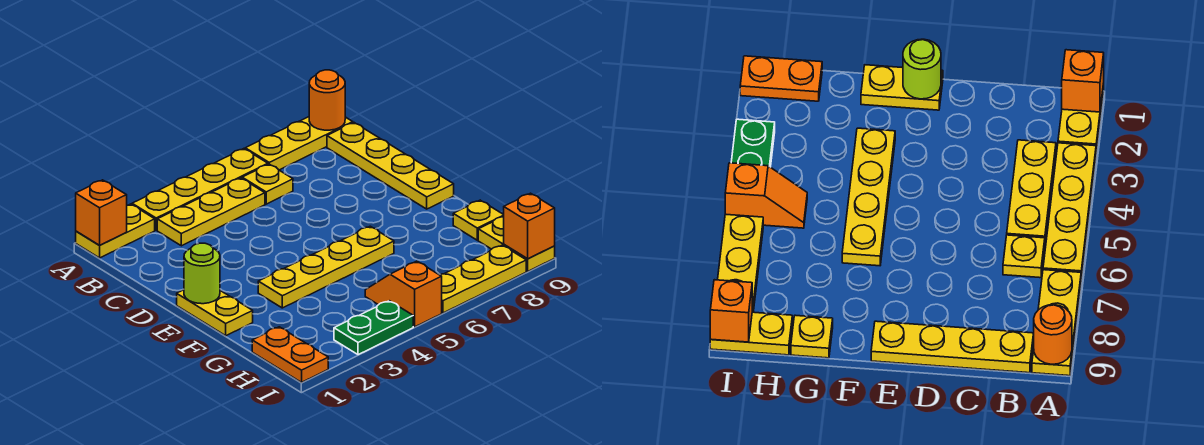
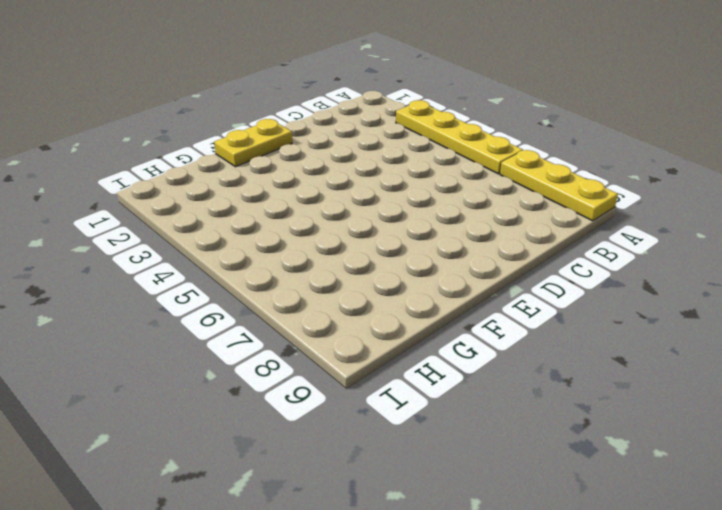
none -> yellow plate A1:A2 level 1
none -> yellow plate B3:B5 level 1
none -> yellow plate B6 level 1

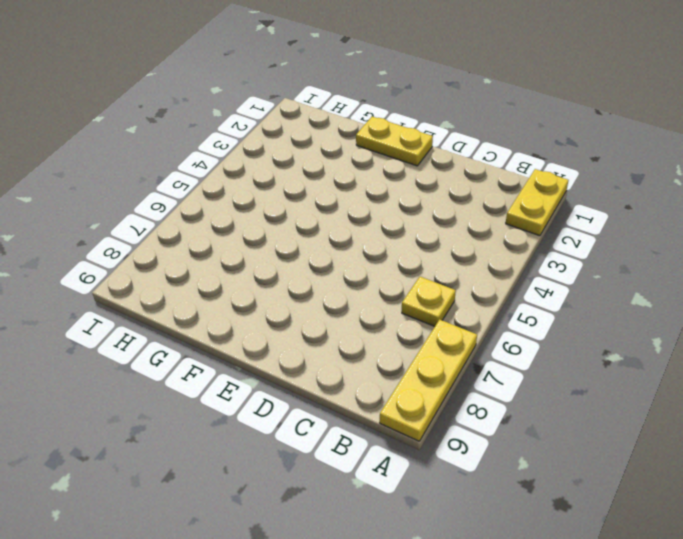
none -> yellow plate A3:A6 level 1
none -> yellow plate B3:B5 level 1
none -> yellow plate B9:E9 level 1

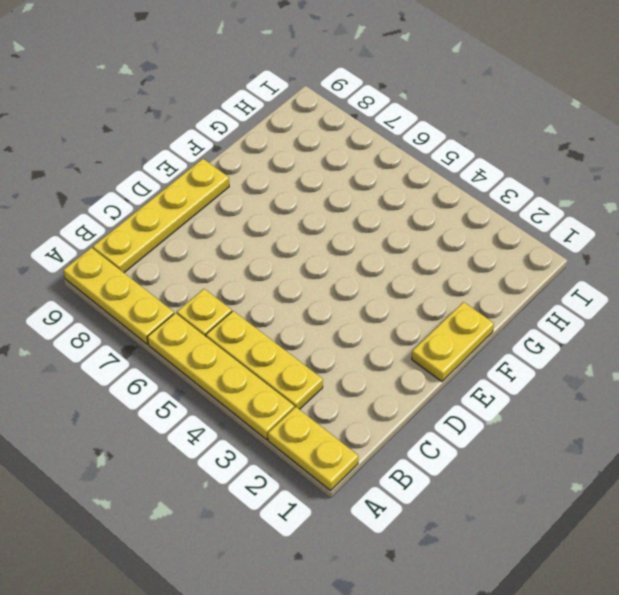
none -> yellow plate F3:F6 level 1
none -> yellow plate G9 level 1
none -> orange plate H1:I1 level 1

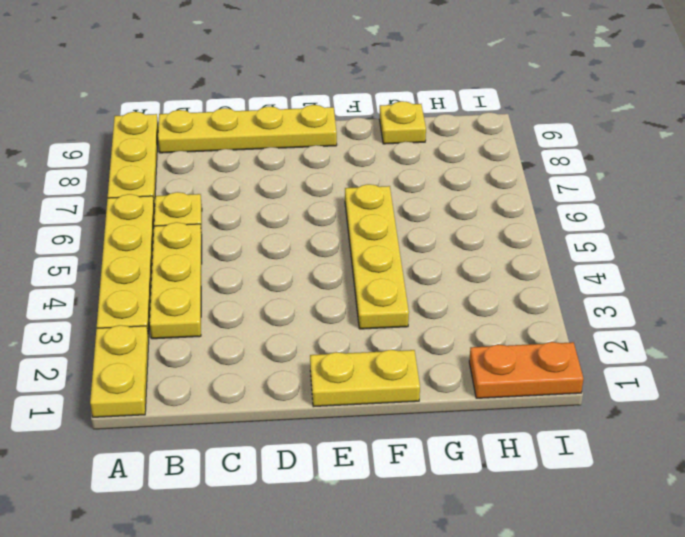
none -> orange slope H5:I5 level 1 top I
none -> yellow plate H9:I9 level 1
none -> green plate I3:I4 level 1

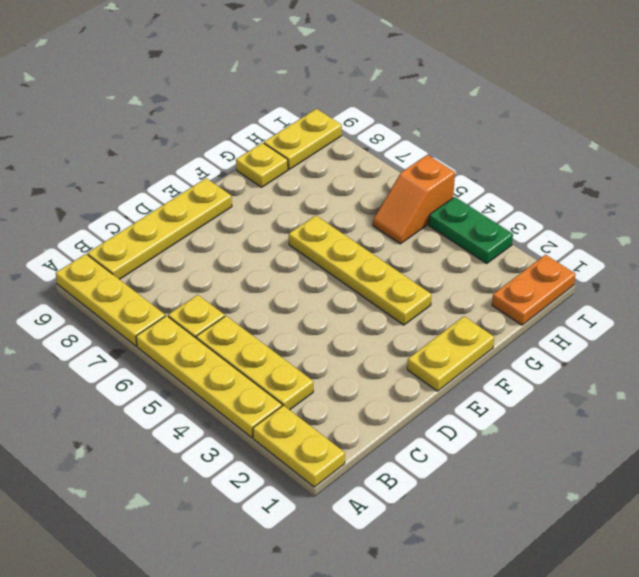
none -> yellow plate I6:I8 level 1
none -> orange brick A1 level 2
none -> orange round brick A9 level 2

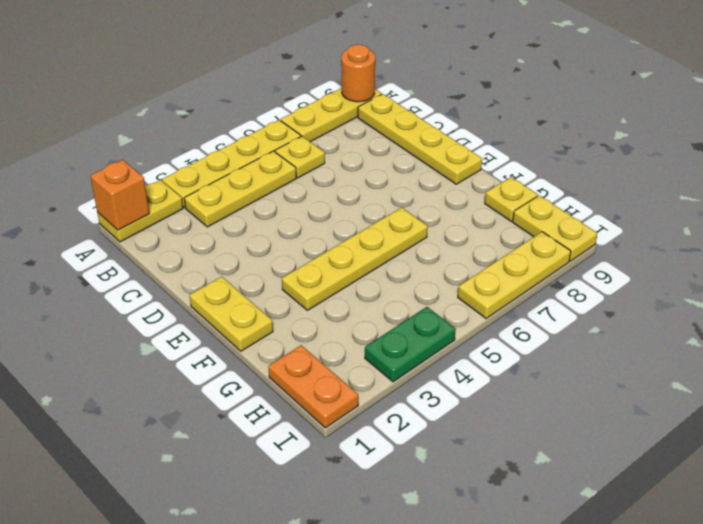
none -> orange slope H5:I5 level 1 top I
none -> lime round brick E1 level 2
none -> orange brick I9 level 2

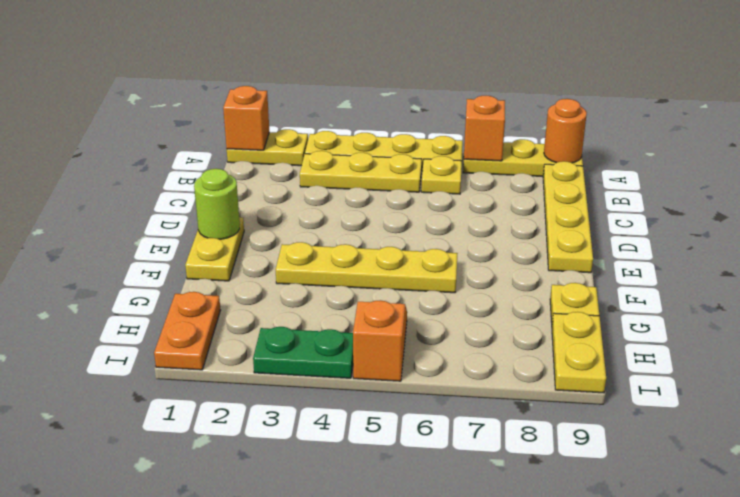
orange brick A7 level 2 -> orange brick I9 level 2
none -> yellow plate I6:I8 level 1

